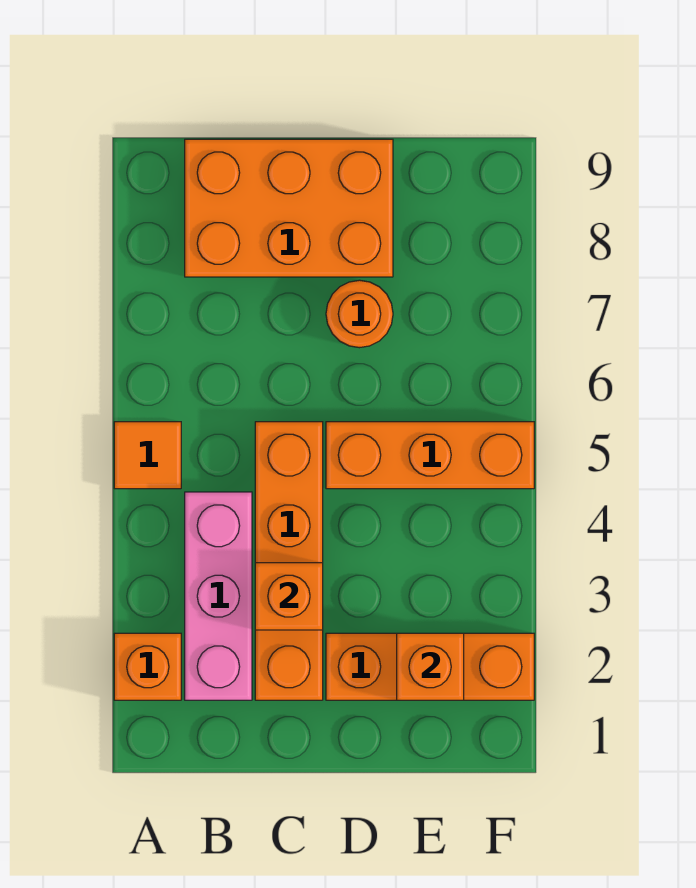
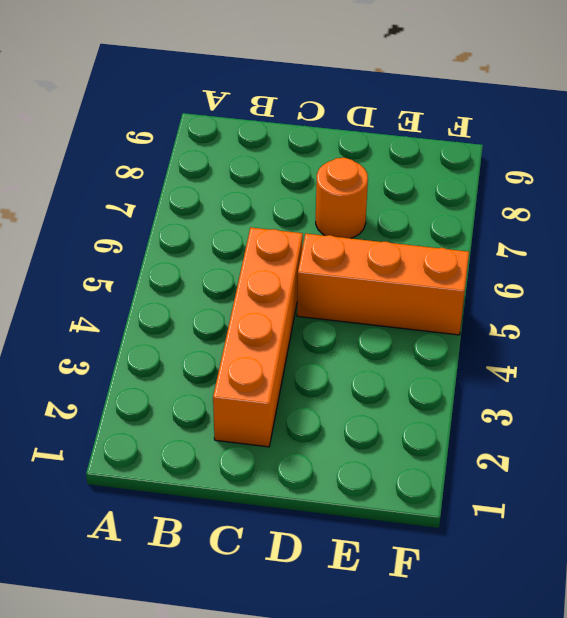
none -> orange brick A2 level 1
none -> orange tile A5 level 1

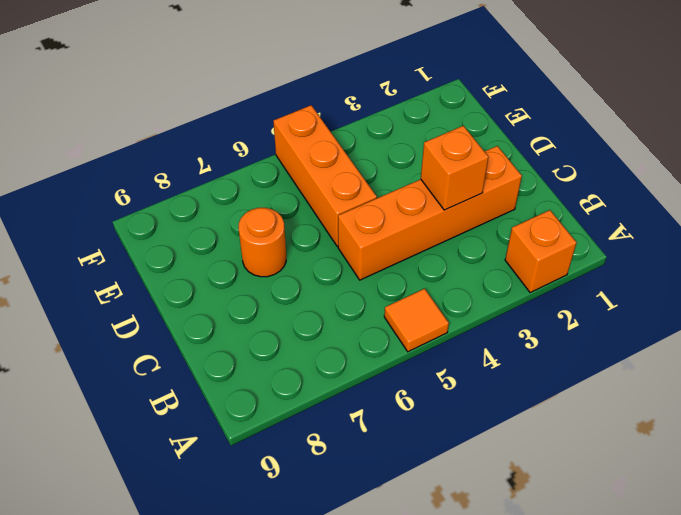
none -> pink brick B2:B4 level 1
none -> orange brick B8:D9 level 1

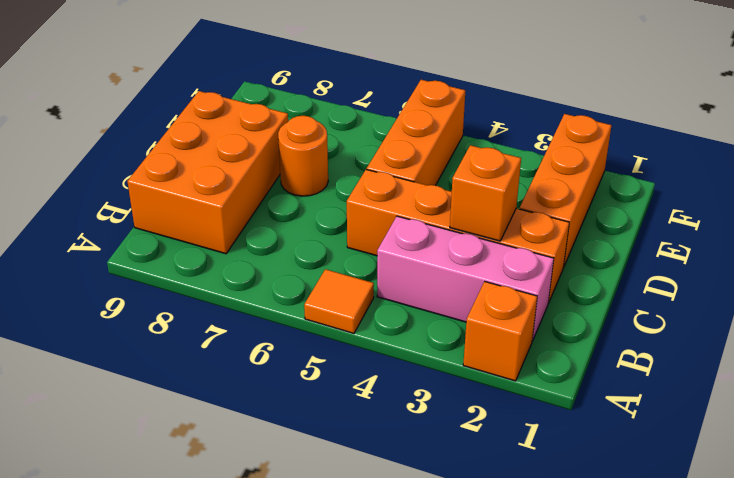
none -> orange brick E2 level 2

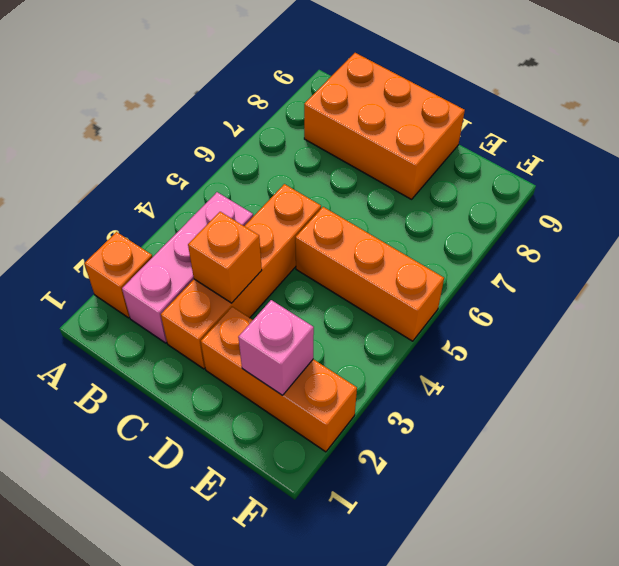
pink brick E2 level 2 -> orange brick E2 level 2
none -> orange tile A5 level 1
none -> orange round brick D7 level 1

